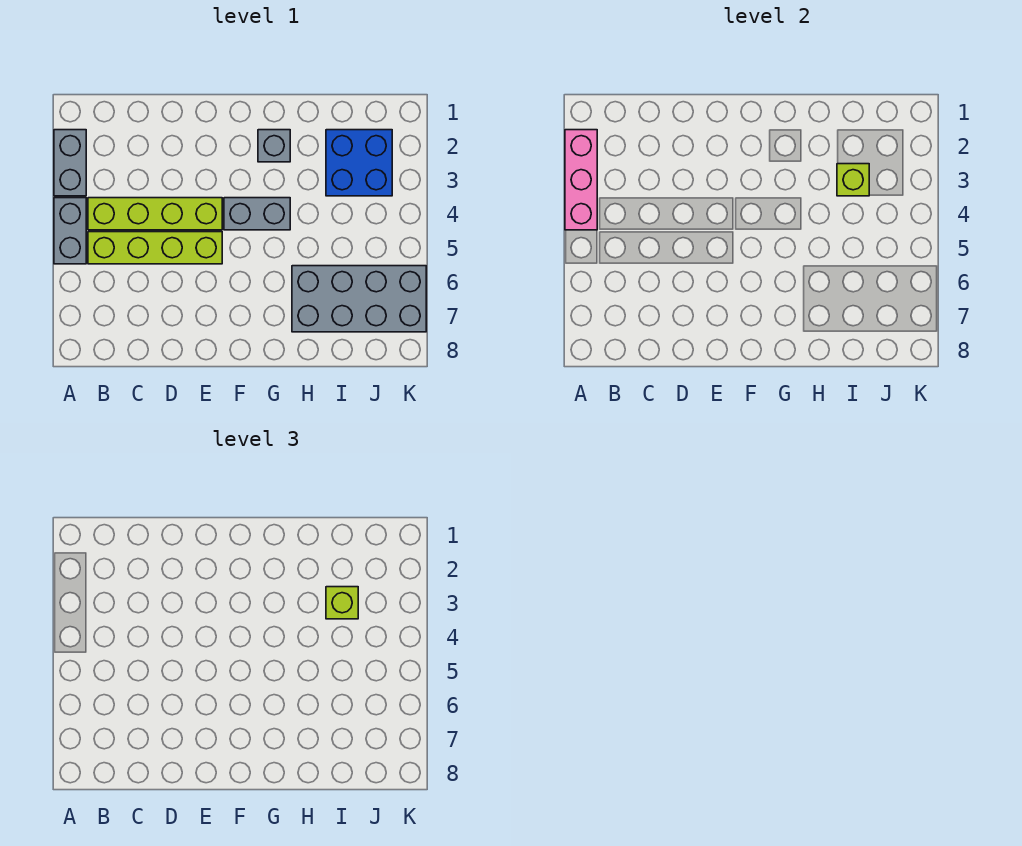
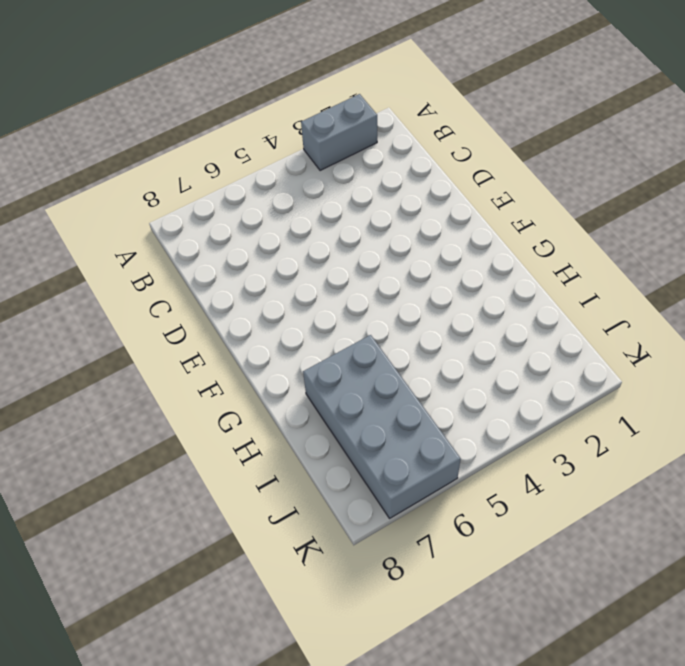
none -> grey brick A4:A5 level 1
none -> lime brick B4:E4 level 1

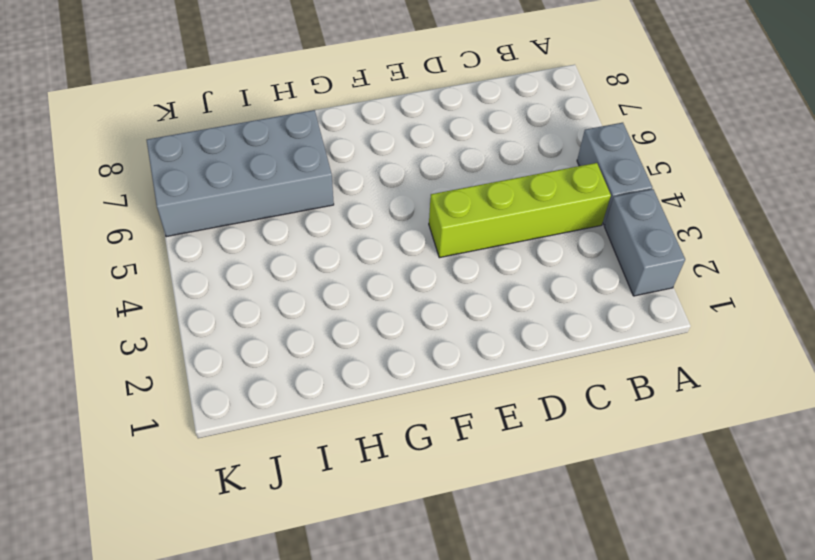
none -> lime brick B5:E5 level 1
none -> grey brick F4:G4 level 1

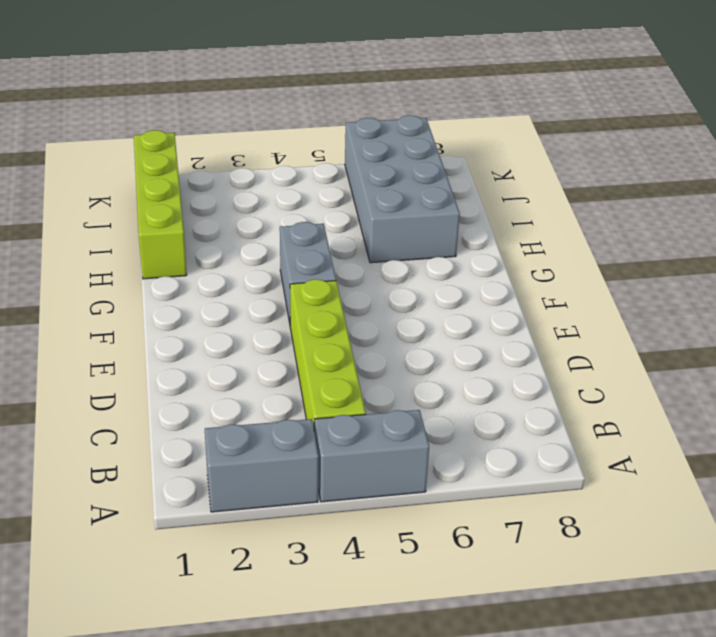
lime brick H1:K1 level 1 -> lime brick B5:E5 level 1
none -> grey brick G2 level 1
none -> blue brick I2:J3 level 1

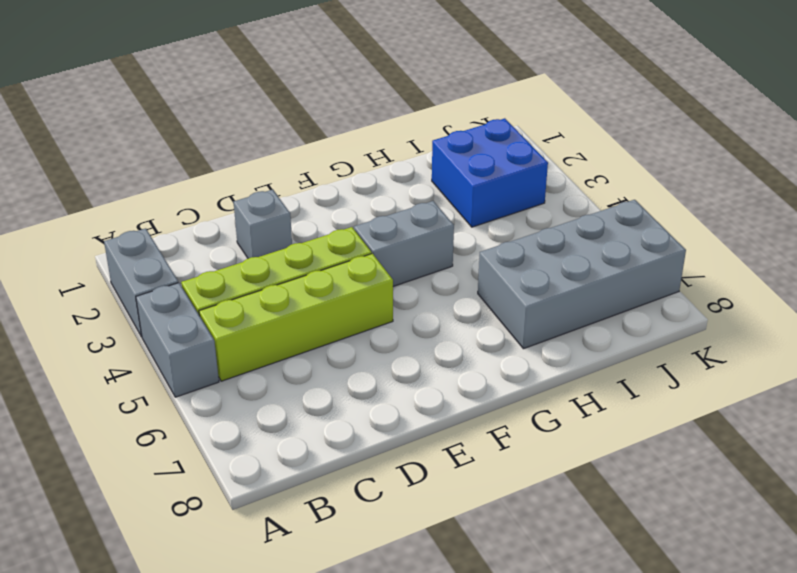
grey brick D2 level 1 -> grey brick G2 level 1
none -> pink brick A2:A4 level 2
none -> lime brick I3 level 2

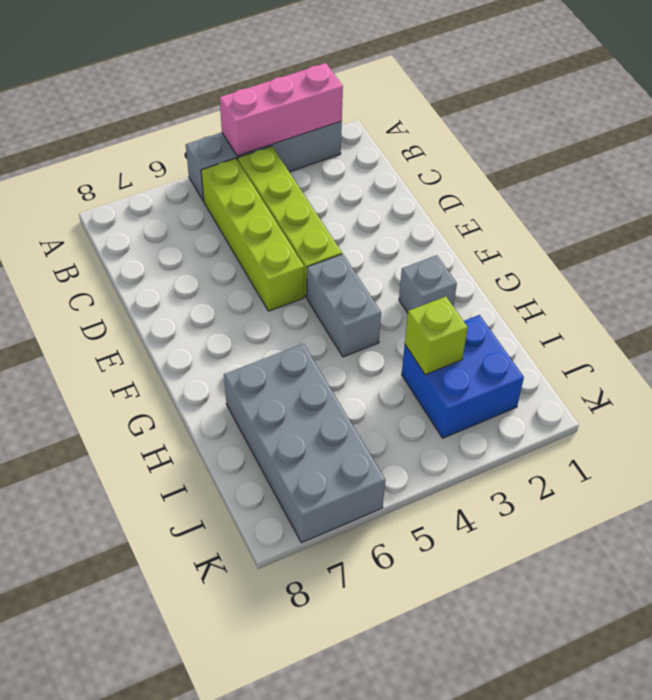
none -> lime brick I3 level 3

